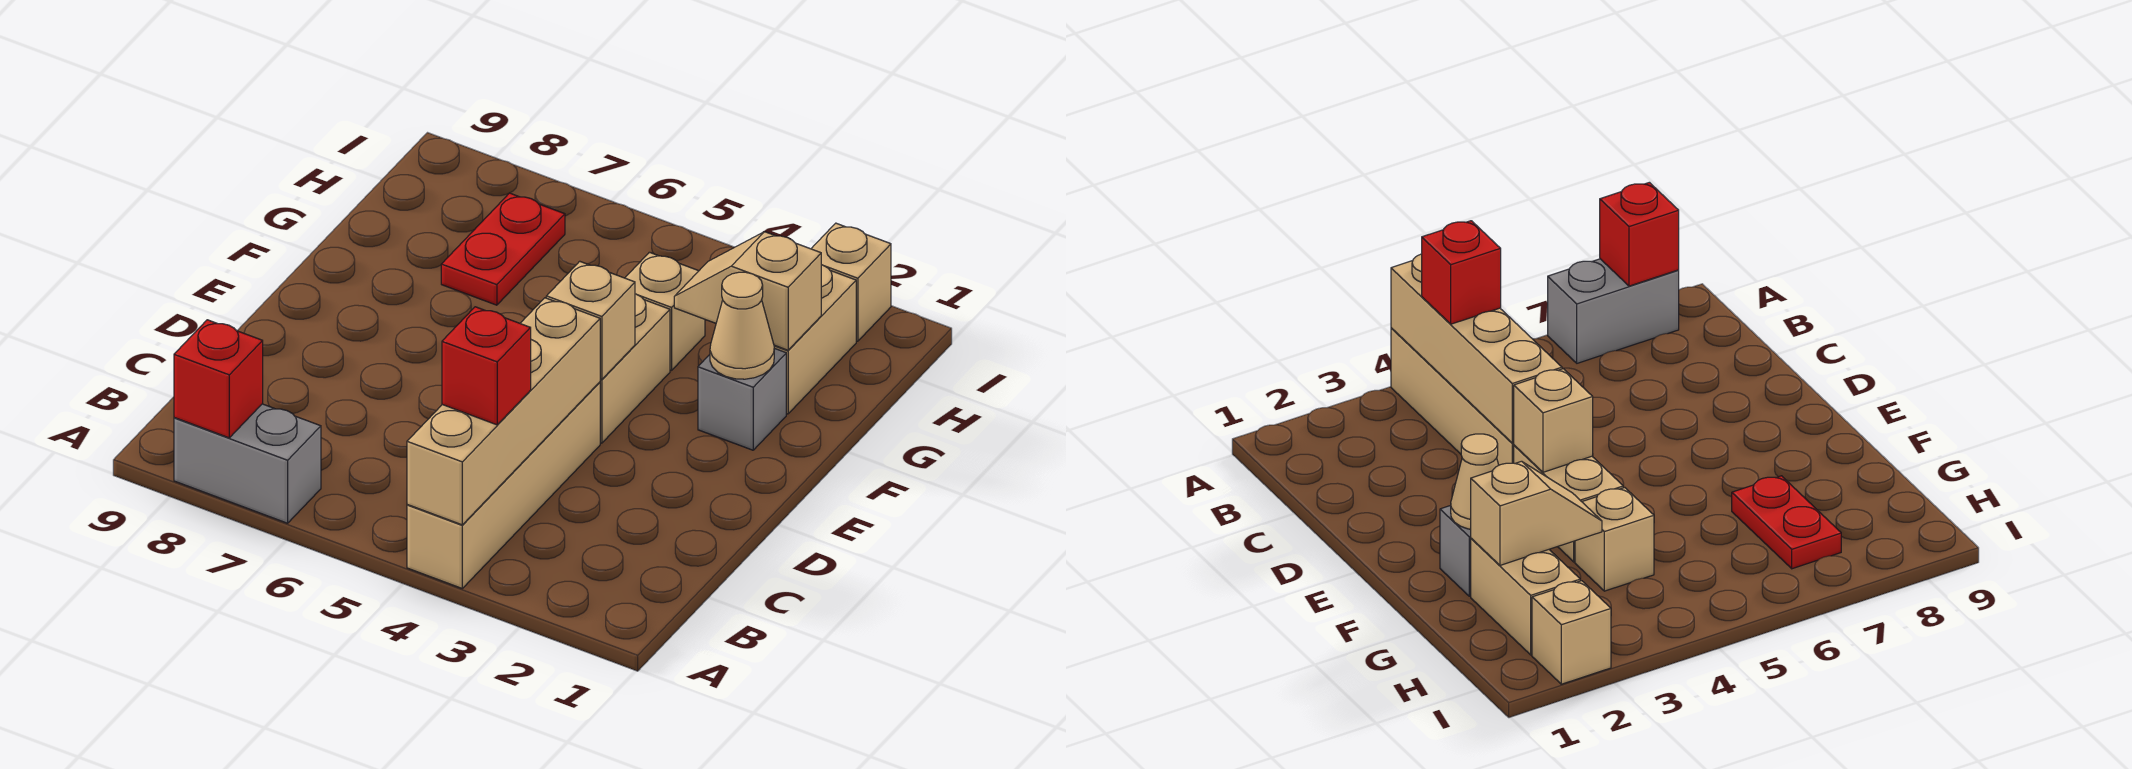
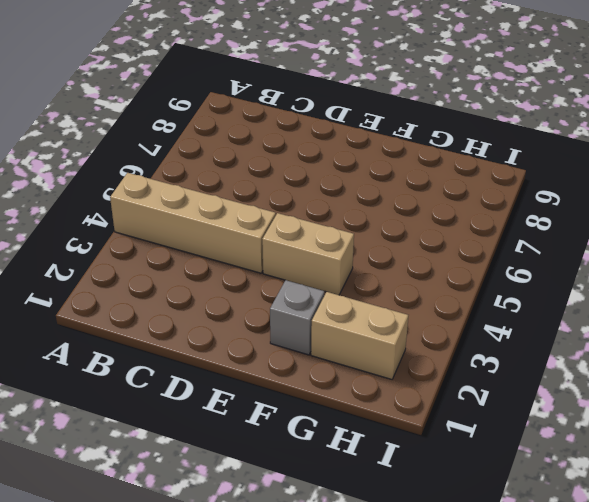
none -> grey brick A7:A8 level 1
none -> tan brick G4 level 1
none -> red plate G7:H7 level 1

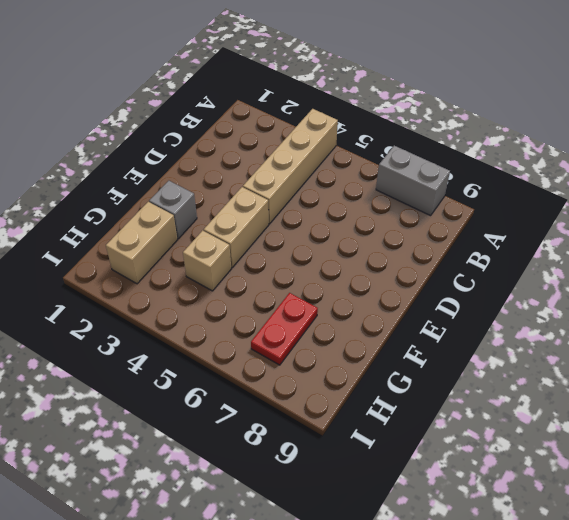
none -> tan brick I2 level 1
none -> tan brick A4:D4 level 2
none -> red brick A8 level 2

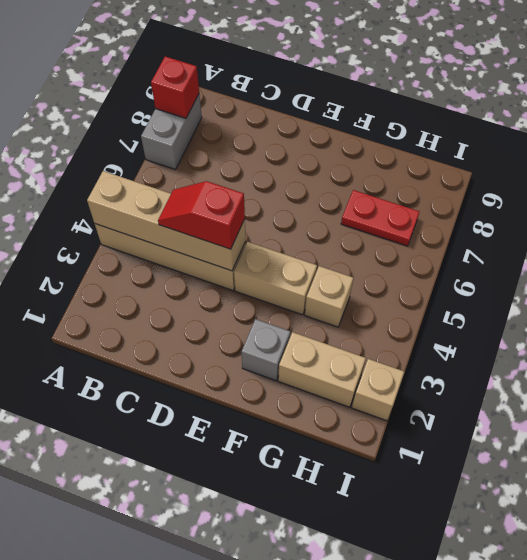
red slope C4:D4 level 3 top D -> none
none -> tan brick E4 level 2
none -> tan cone F2 level 2
none -> tan slope G2:G3 level 2 top 2

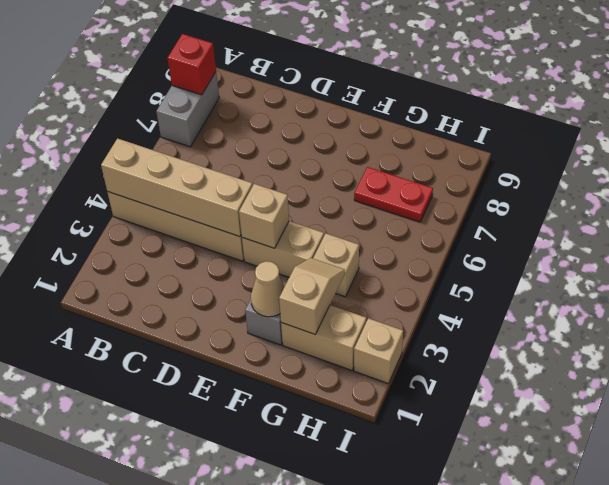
none -> red brick B4 level 3

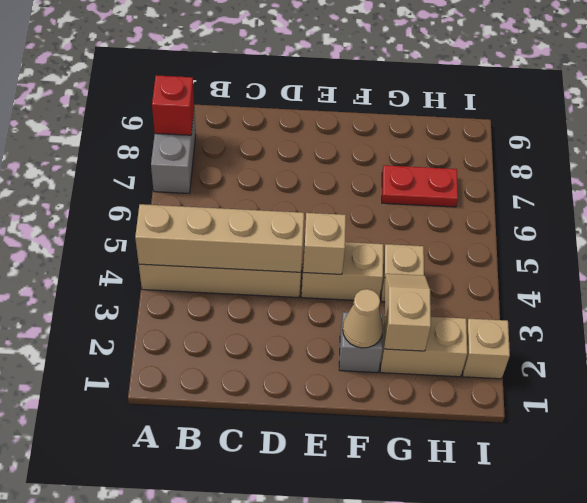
none -> red brick B4 level 3

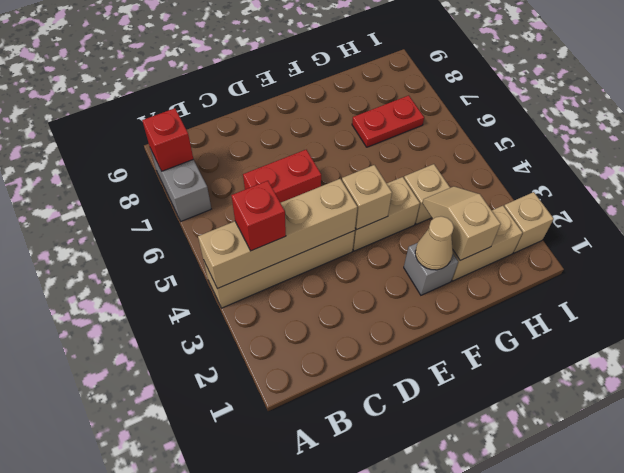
red brick C6:D6 level 1 -> none

